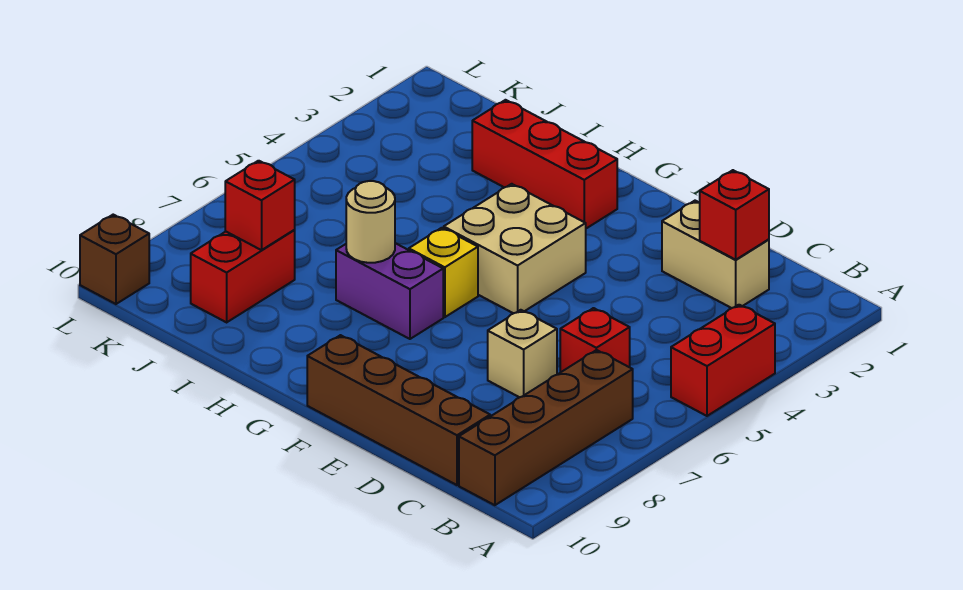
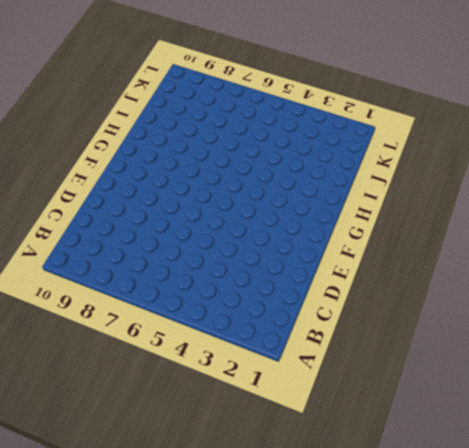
none -> red brick A4:A5 level 1
none -> brown brick B7:B10 level 1
none -> tan brick C2:D2 level 1

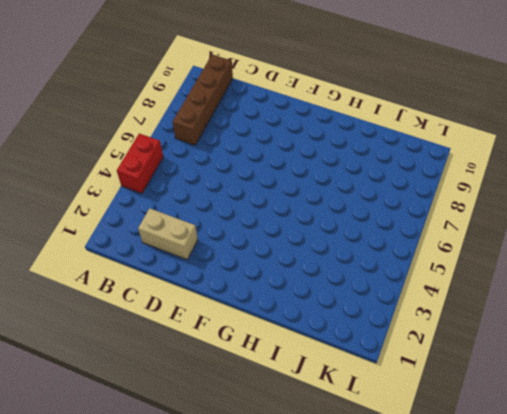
none -> red brick C6 level 1
none -> brown brick C10:F10 level 1
none -> tan brick D7 level 1

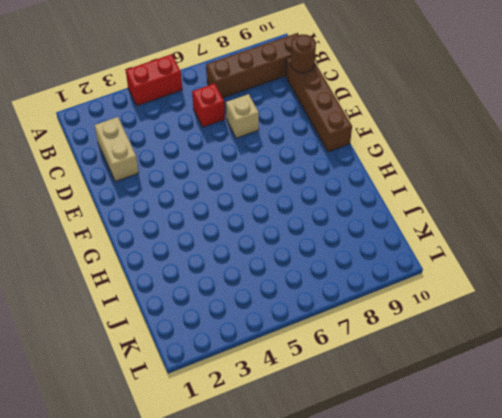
brown round brick C10 level 2 -> none
none -> tan brick F4:G5 level 1
none -> red brick G2:I2 level 1
none -> yellow brick G6 level 1

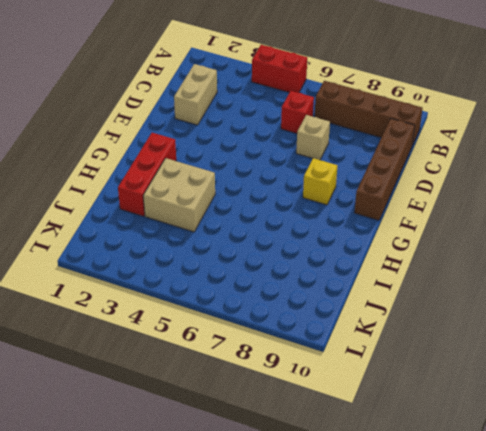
yellow brick F8 level 1 -> yellow brick G6 level 1
tan brick H3:I4 level 1 -> tan brick F4:G5 level 1
none -> purple brick G7:H7 level 1
none -> red brick J8:J9 level 1
none -> brown brick L10 level 1

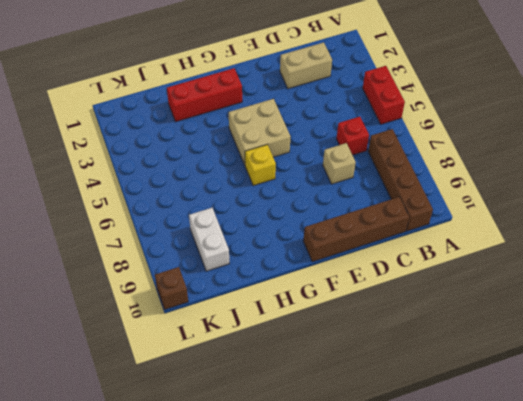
white brick J8:J9 level 1 -> red brick J8:J9 level 1
none -> purple brick G7:H7 level 1
none -> red brick C2 level 2
none -> tan round brick H7 level 2

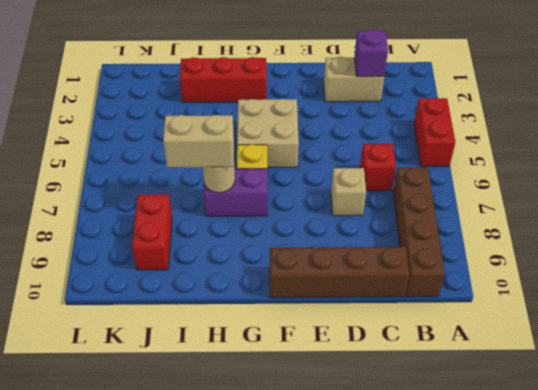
purple brick C2 level 2 -> red brick C2 level 2
tan brick H7:I7 level 3 -> none
none -> brown brick L10 level 1
none -> red brick J8 level 2

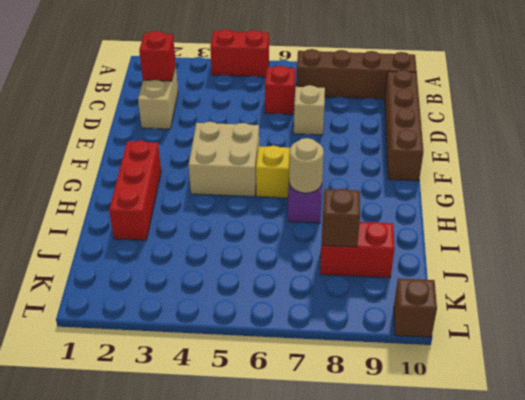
brown brick J8 level 2 -> red brick J8 level 2

